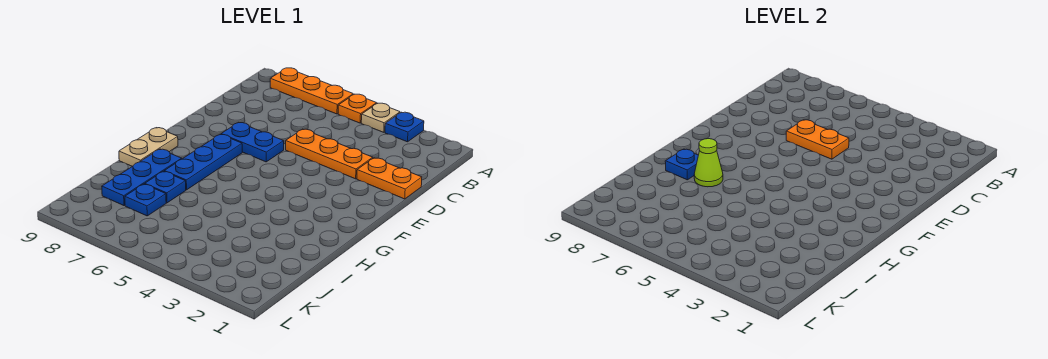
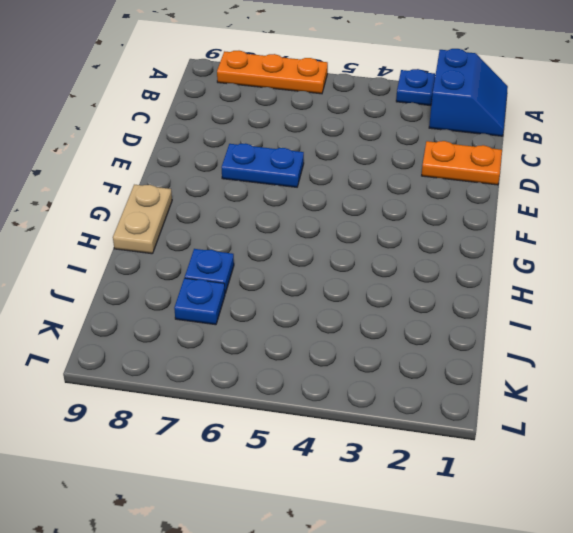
blue slope A1:B2 level 1 top 2 -> none
none -> tan plate A4 level 1
none -> orange plate A5 level 1
none -> orange plate D3:D5 level 1

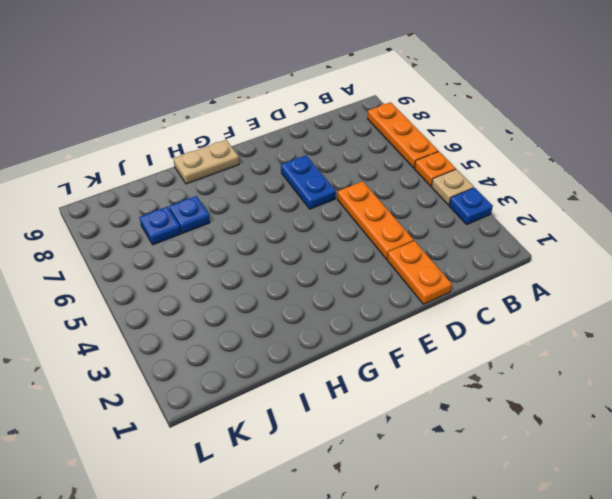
none -> blue plate F7:H7 level 1
none -> blue plate H8:J8 level 1
none -> orange plate D5:D6 level 2

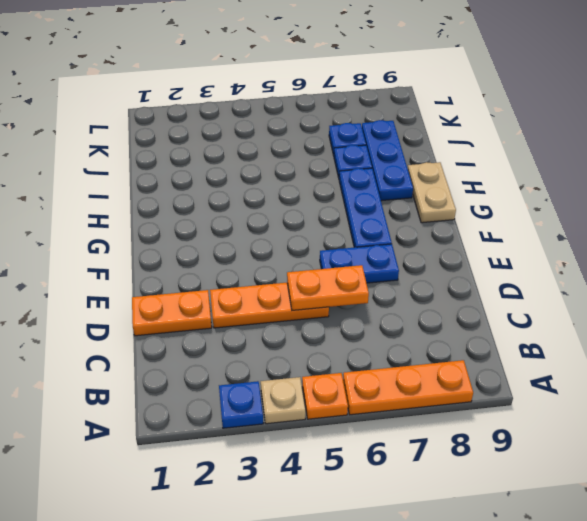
none -> lime cone H7 level 2
none -> blue plate H8 level 2

